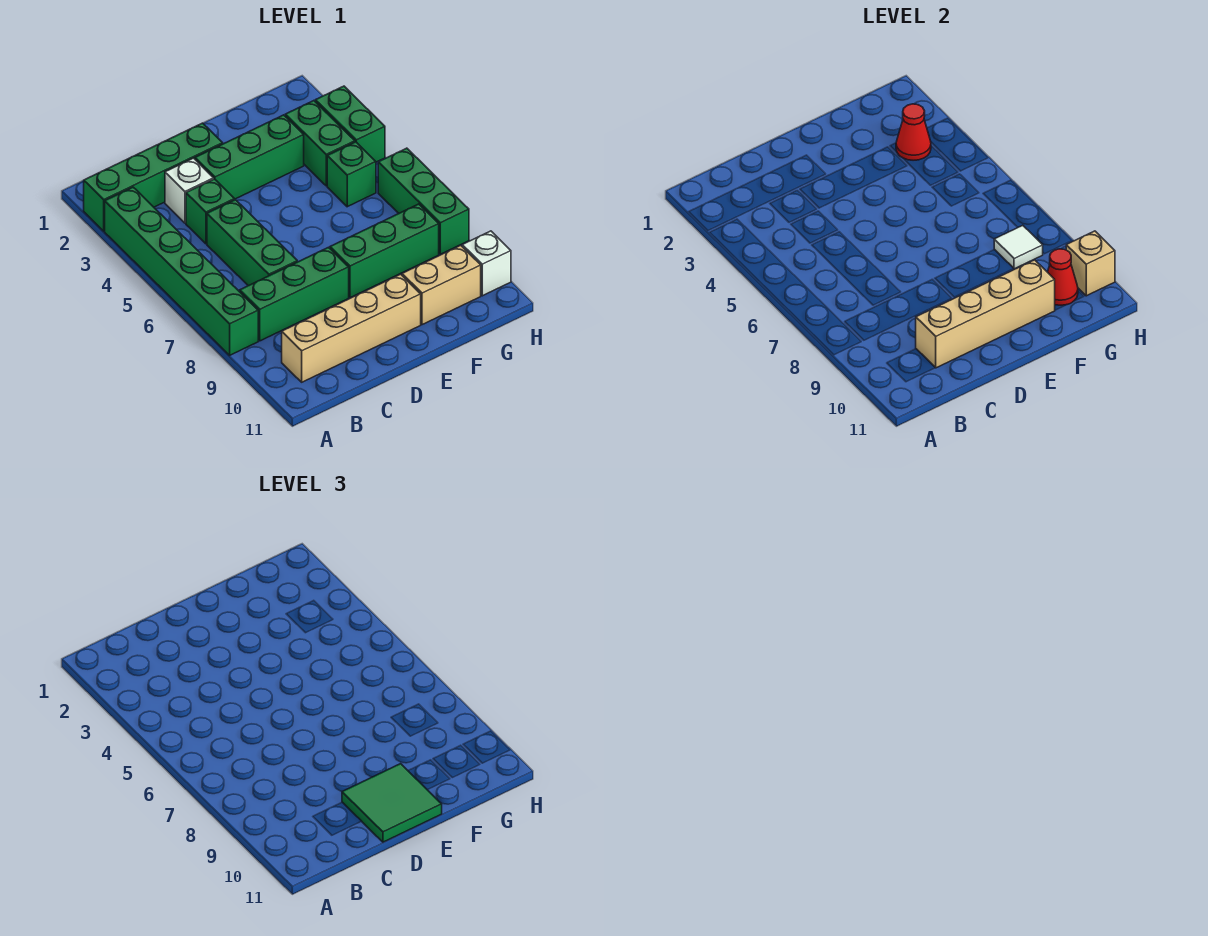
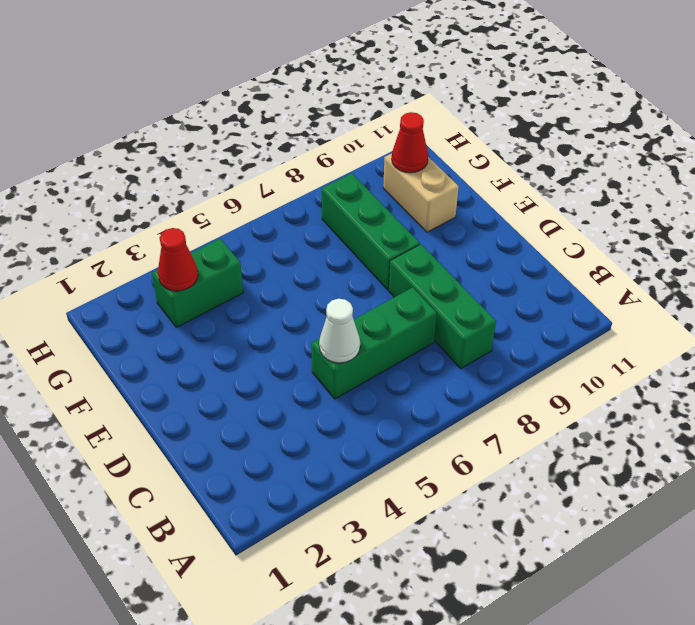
white cone C5 level 2 -> none
none -> green brick A2:D2 level 1
none -> green brick A3:A8 level 1
none -> tan brick B10:E10 level 1

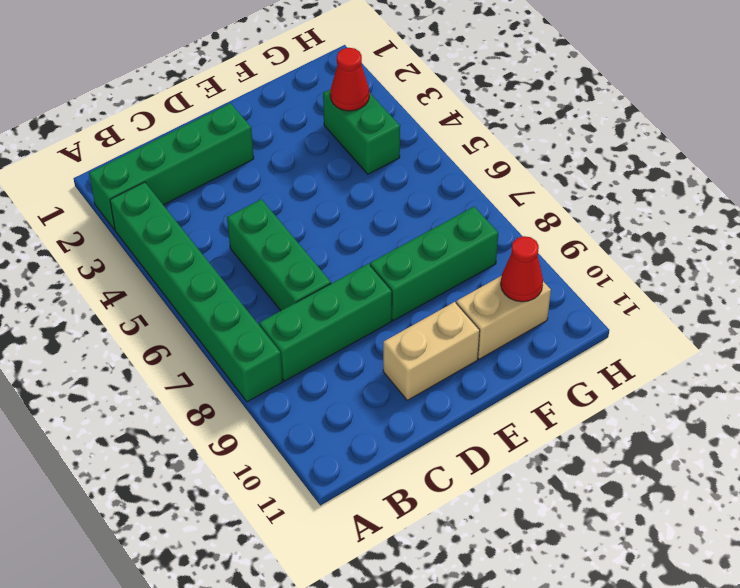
tan brick D10:E10 level 1 -> tan brick B10:E10 level 1
none -> white brick C3 level 1
none -> green brick C4 level 1
none -> green brick D3:F3 level 1

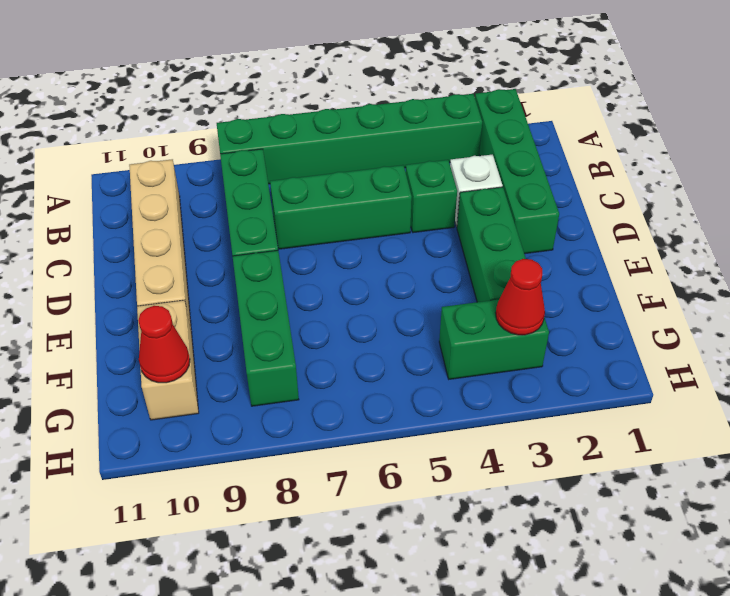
none -> green brick G5 level 1
none -> green brick H3:H4 level 1
none -> green brick H6:H8 level 1

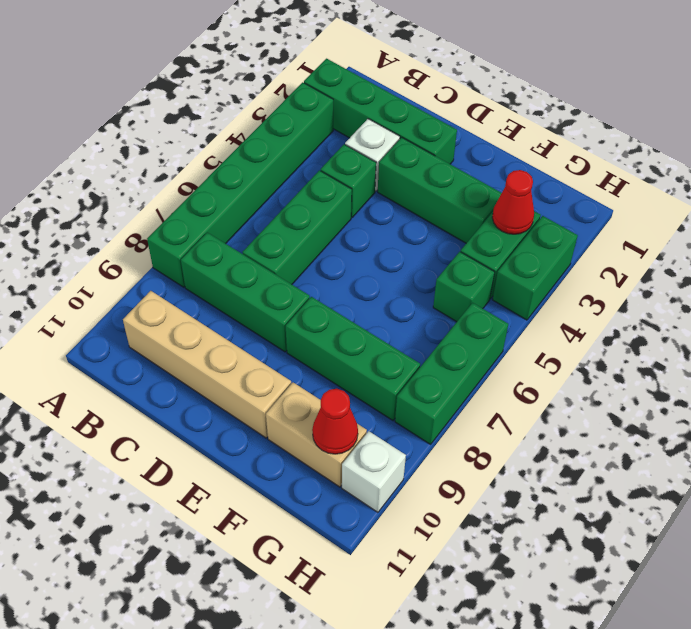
none -> tan brick C10:F10 level 2
none -> white tile G8 level 2
none -> tan brick H10 level 2

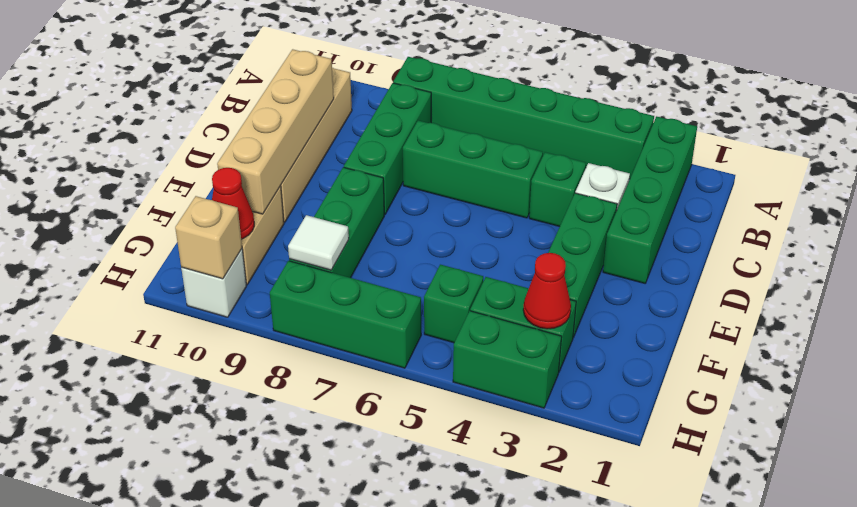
none -> green tile D10:E11 level 3

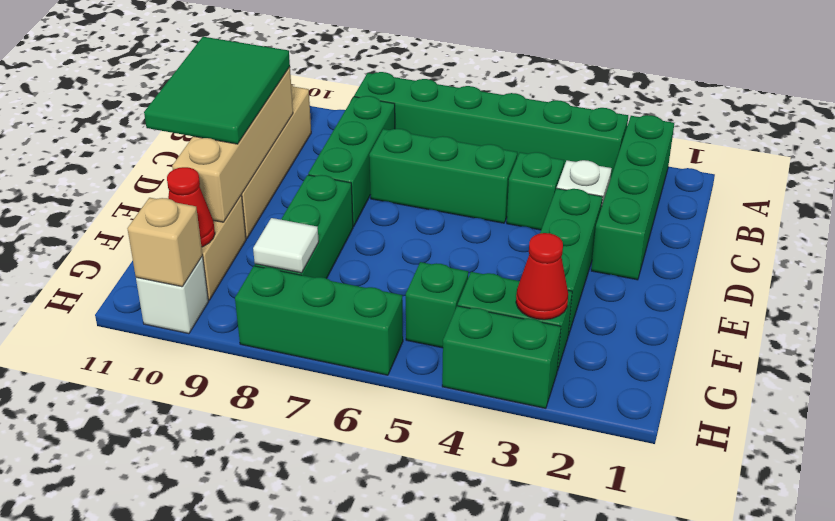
green tile C10:E11 level 3 -> green tile D10:E11 level 3

